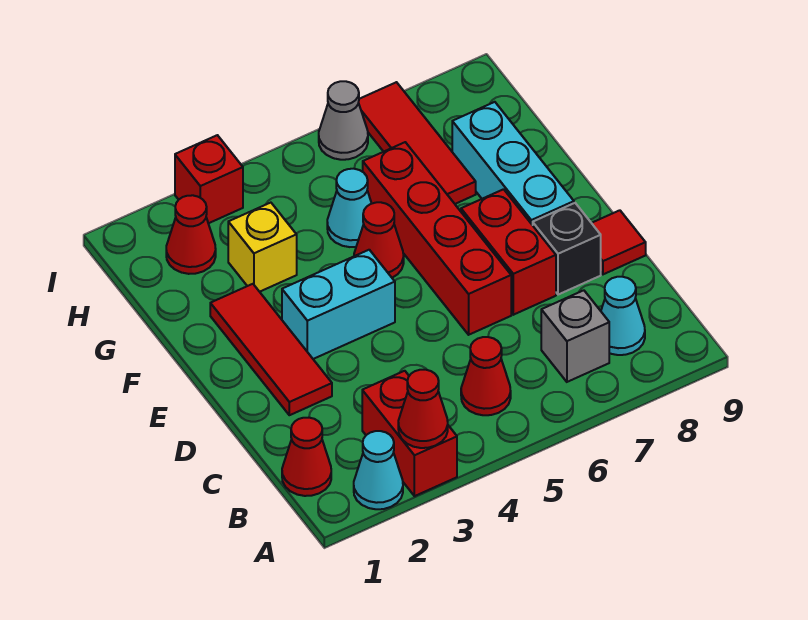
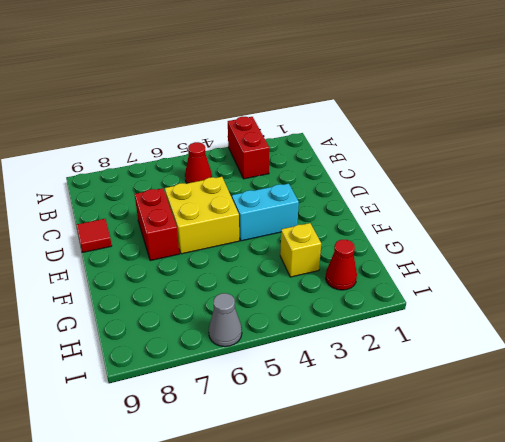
yellow brick D5:E6 level 1 -> red brick D6:G6 level 1
none -> cyan cone A2 level 1
none -> red cone B1 level 1
none -> grey brick B7 level 1

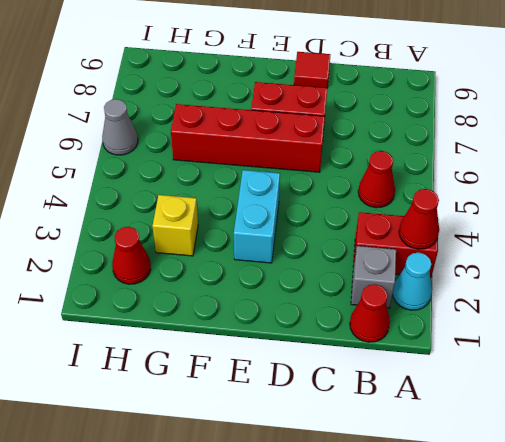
grey brick B2 level 1 -> grey brick B7 level 1
none -> cyan cone B8 level 1
none -> red tile D2:F2 level 1
none -> black brick D8 level 1

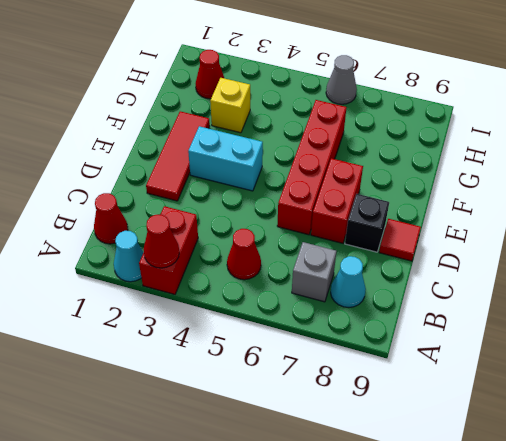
none -> cyan brick E8:G8 level 1
none -> red cone F5 level 1
none -> cyan cone G5 level 1

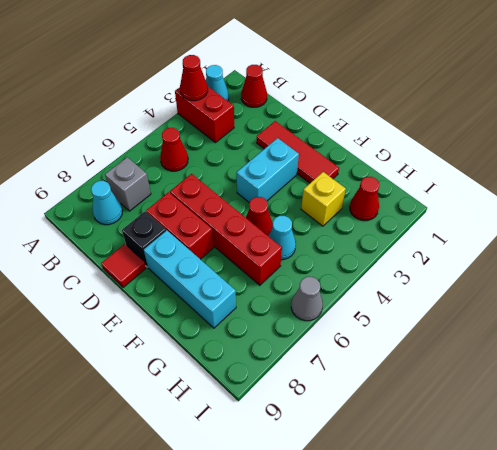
none -> red tile G7:I7 level 1
none -> red brick I3 level 1

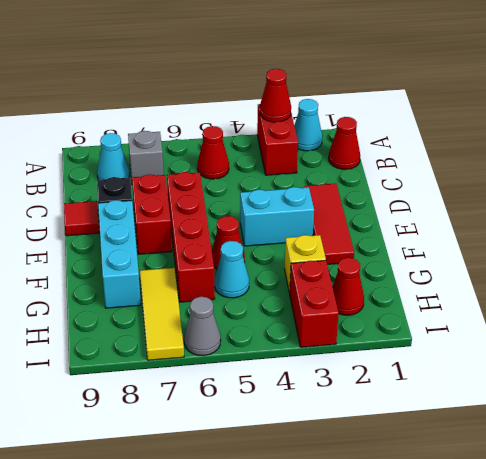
yellow tile G7:I7 level 1 -> red tile G7:I7 level 1
red brick H3:I3 level 1 -> red brick I3 level 1

